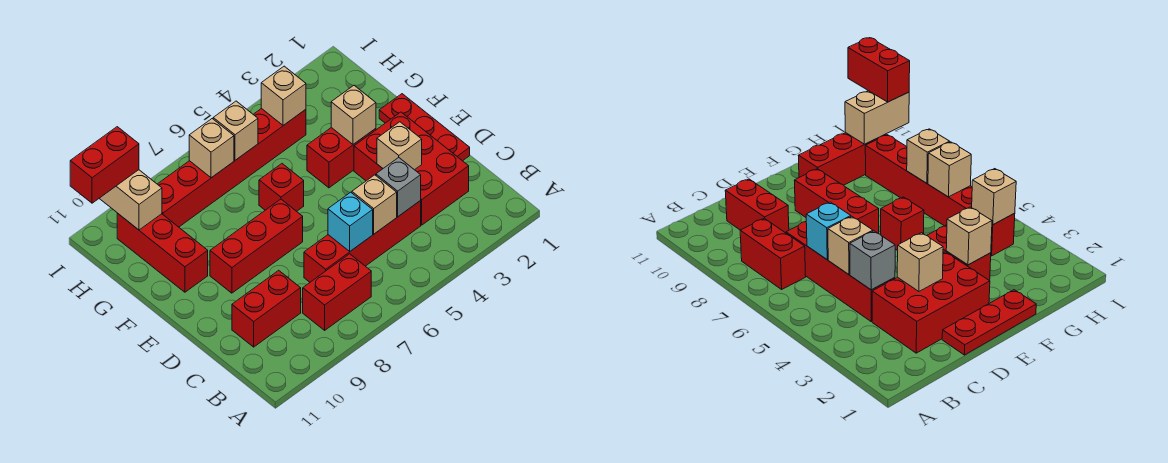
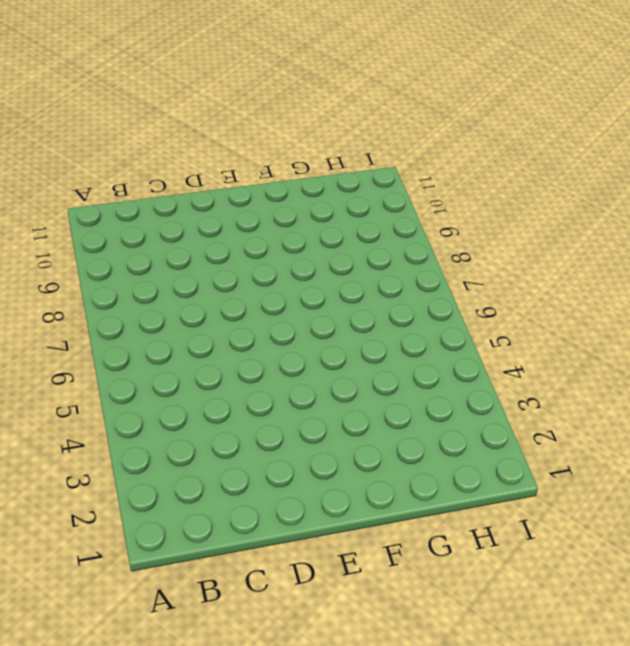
none -> red brick B7:B8 level 1
none -> red brick C2:E3 level 1
none -> red brick C4:C7 level 1

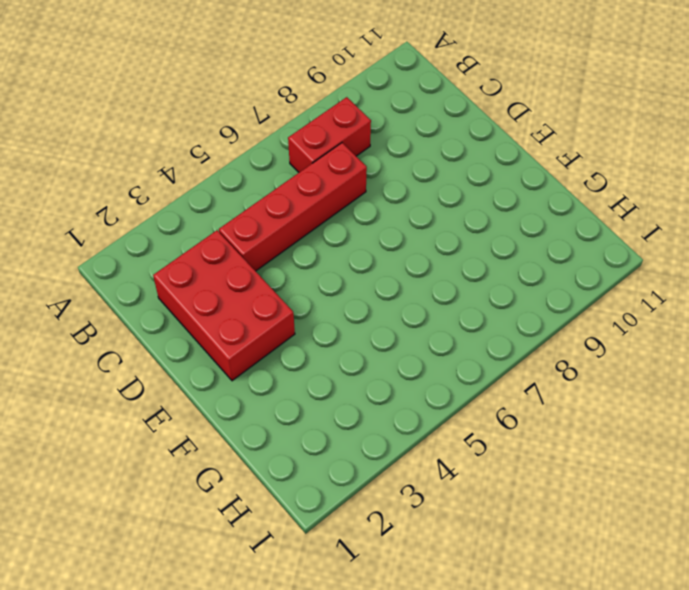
none -> red brick C9:C10 level 1
none -> red plate D1:F1 level 1
none -> red brick E7:E9 level 1

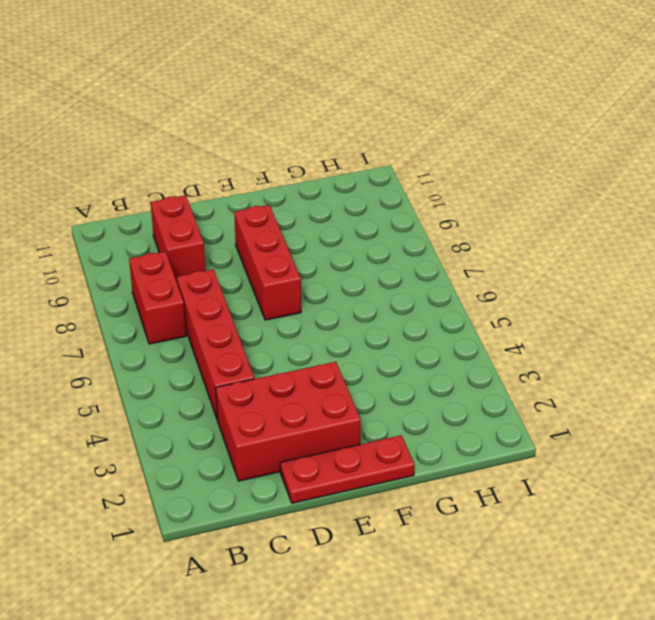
none -> red brick F3:F4 level 1
none -> red brick F6 level 1
none -> red brick F10:H10 level 1

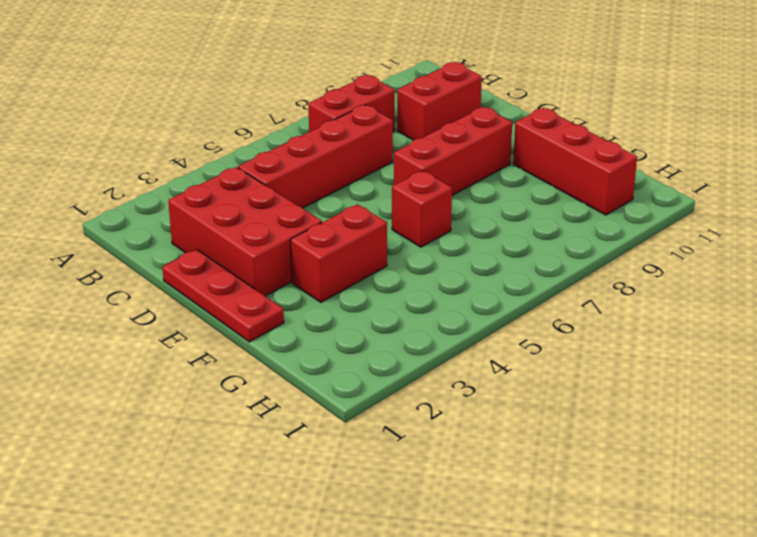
none -> red brick H4:H9 level 1
none -> grey brick C4 level 2
none -> tan brick C5 level 2

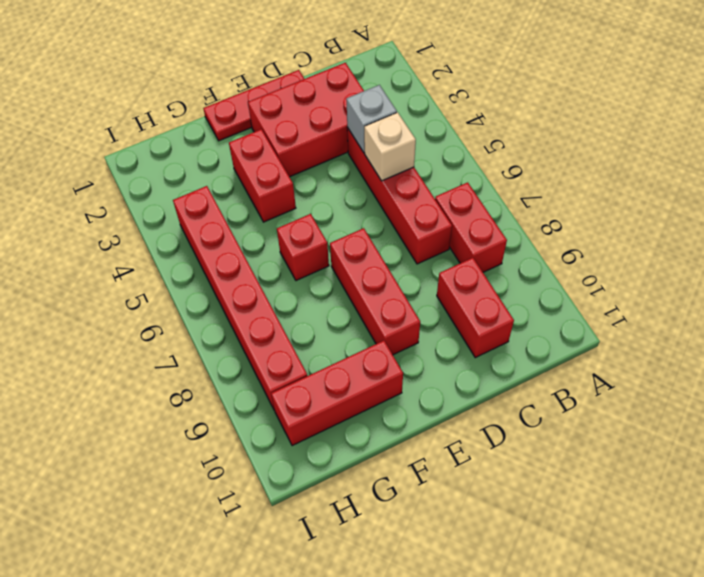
none -> cyan brick C6 level 2
none -> tan brick D3 level 2
none -> tan brick F3 level 2

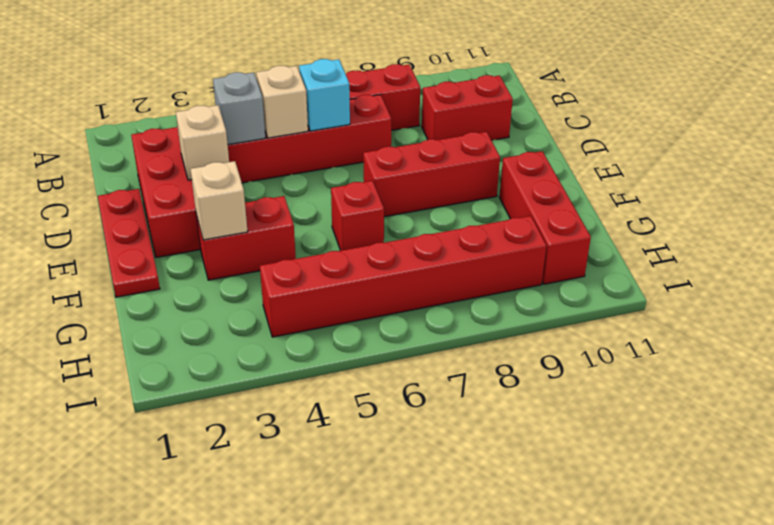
none -> tan brick H4 level 2
none -> tan brick H6 level 2
none -> tan brick H7 level 2

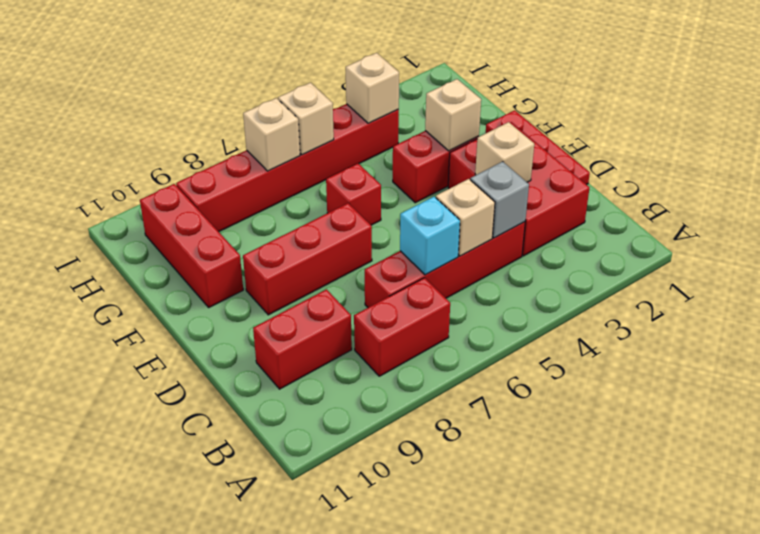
none -> tan brick H10:I10 level 2
none -> red brick I10:I11 level 3

